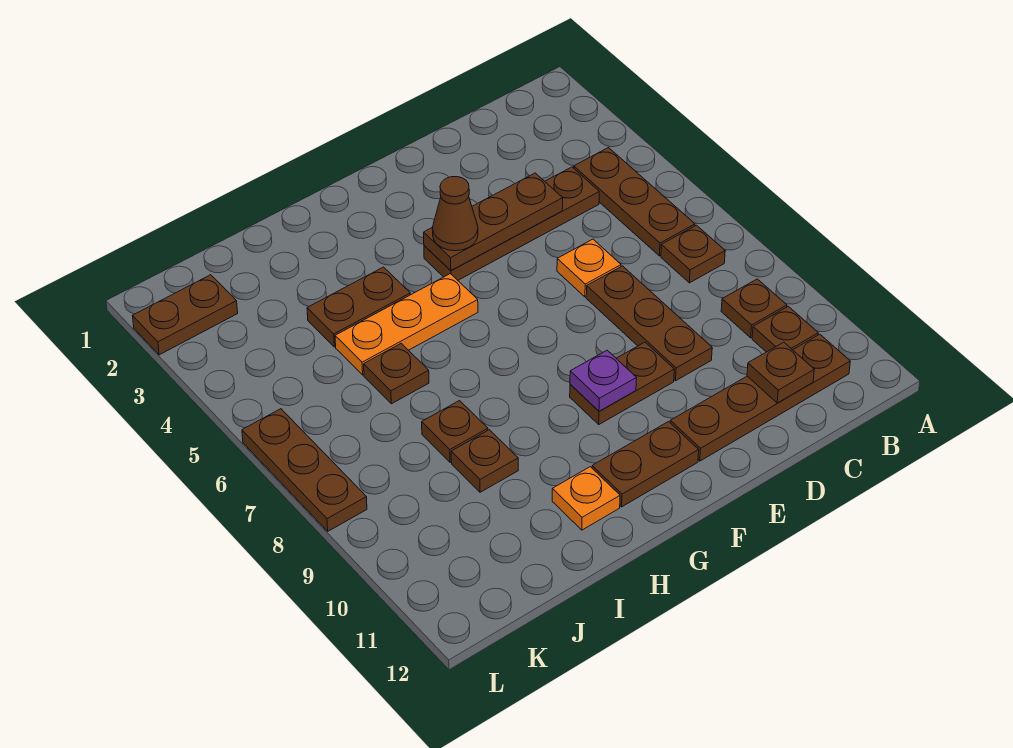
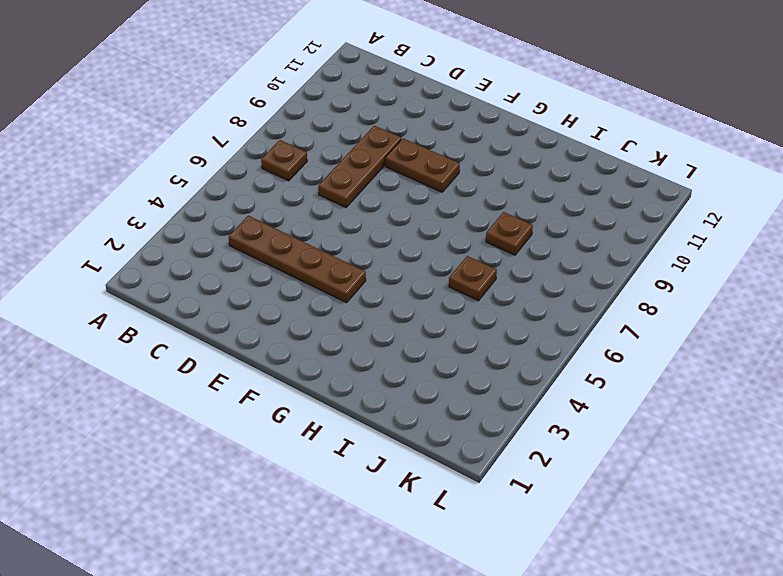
none -> brown plate B4:B6 level 1
none -> brown plate B9 level 1
none -> brown plate B10 level 1

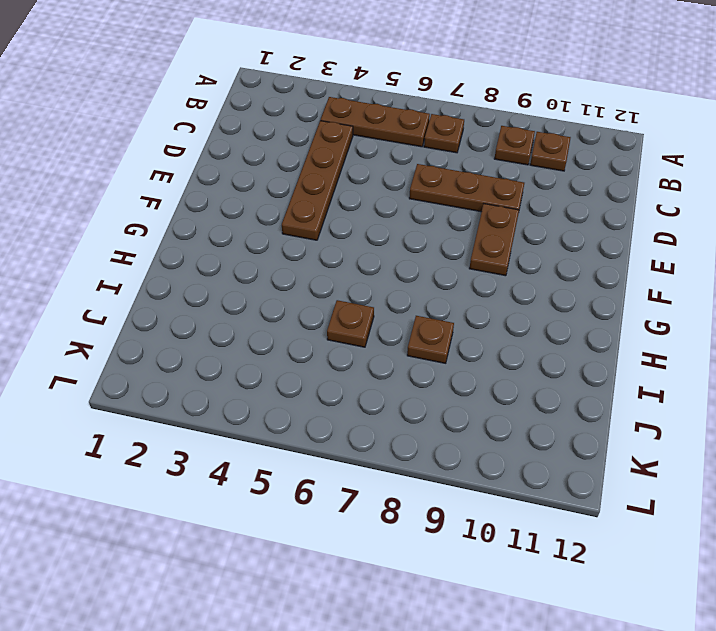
none -> brown plate B11:E11 level 1
none -> orange plate D6 level 1
none -> brown plate F11:G11 level 1

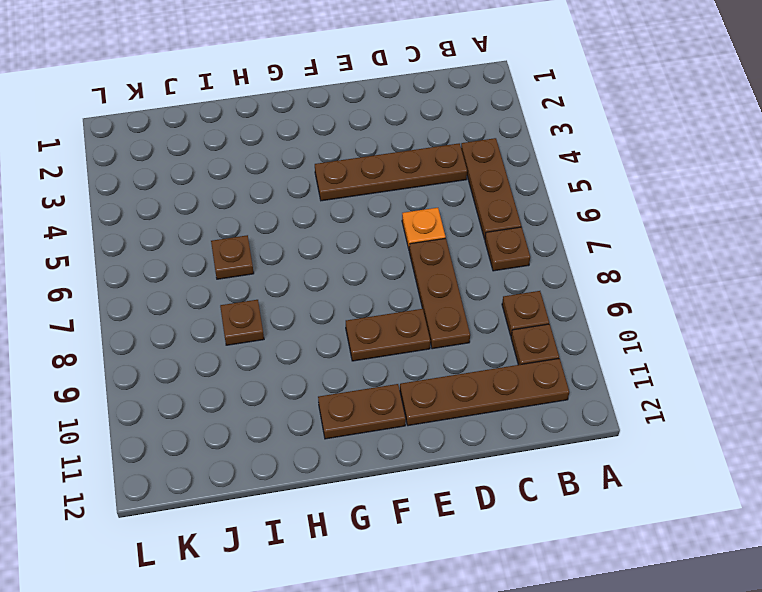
none -> orange plate G5:I5 level 1
none -> brown plate H4:I4 level 1
none -> orange plate H11 level 1

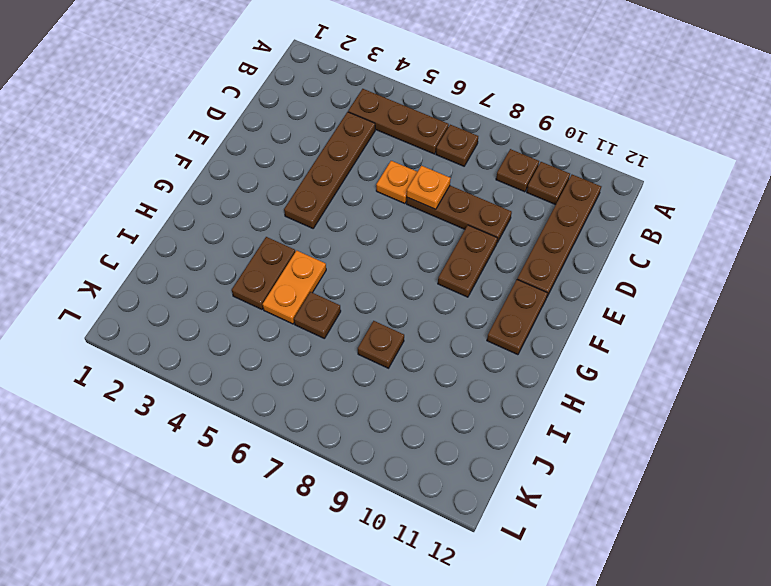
orange plate D7 level 2 -> orange plate H11 level 1
orange plate H5:I5 level 1 -> orange plate G5:I5 level 1
none -> brown plate I9 level 1
none -> brown plate K2:L2 level 1
none -> brown plate L6:L8 level 1

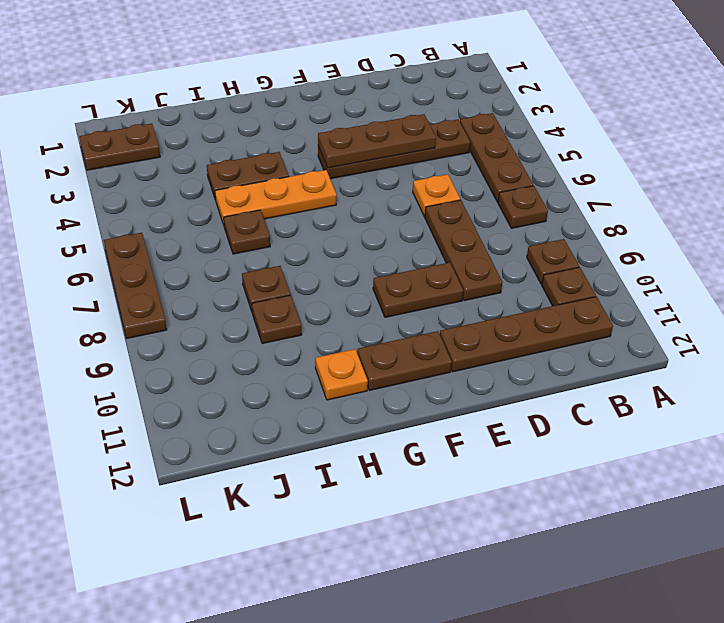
none -> brown plate C11 level 2
none -> purple plate F9 level 2
none -> brown cone F4 level 3

